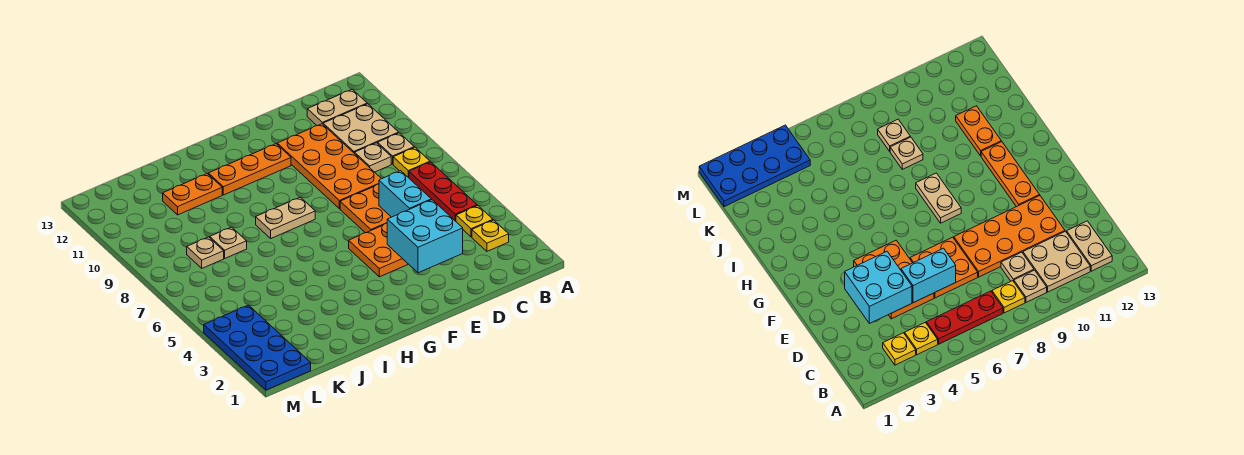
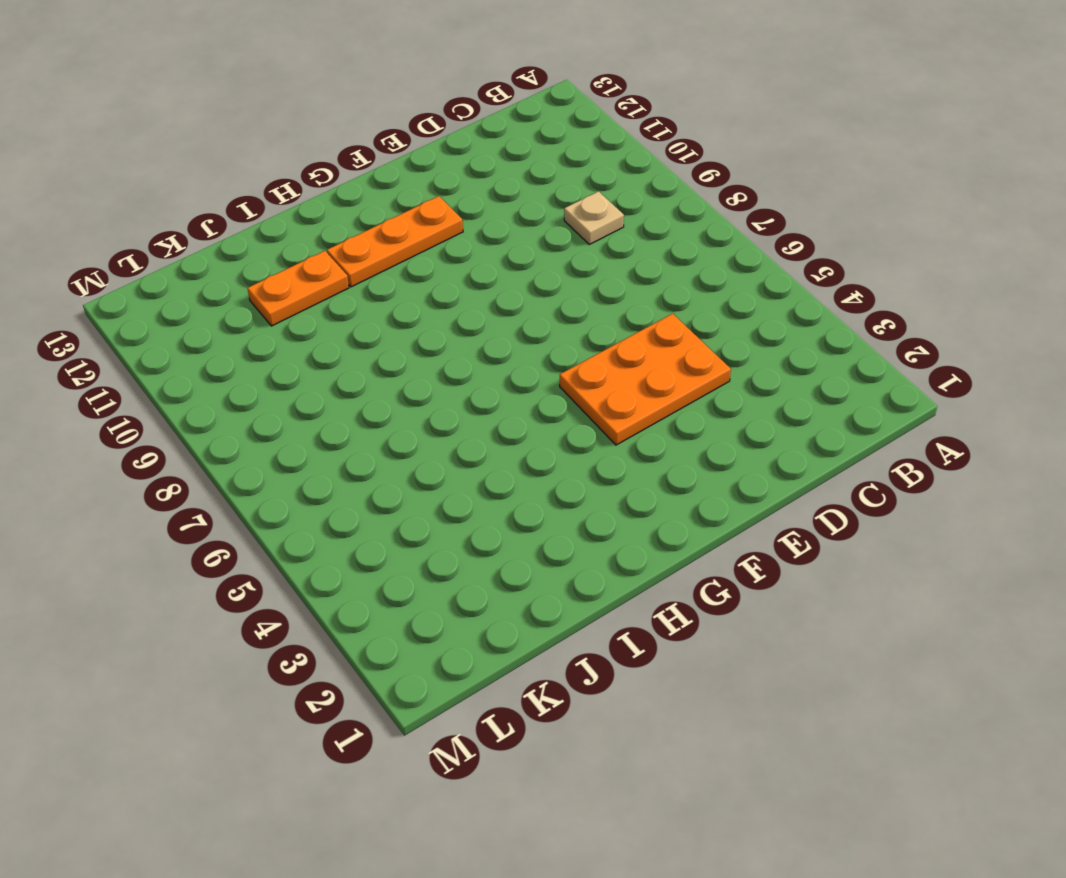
none -> yellow plate B3 level 1
none -> yellow plate B4 level 1
none -> red plate B5:B7 level 1

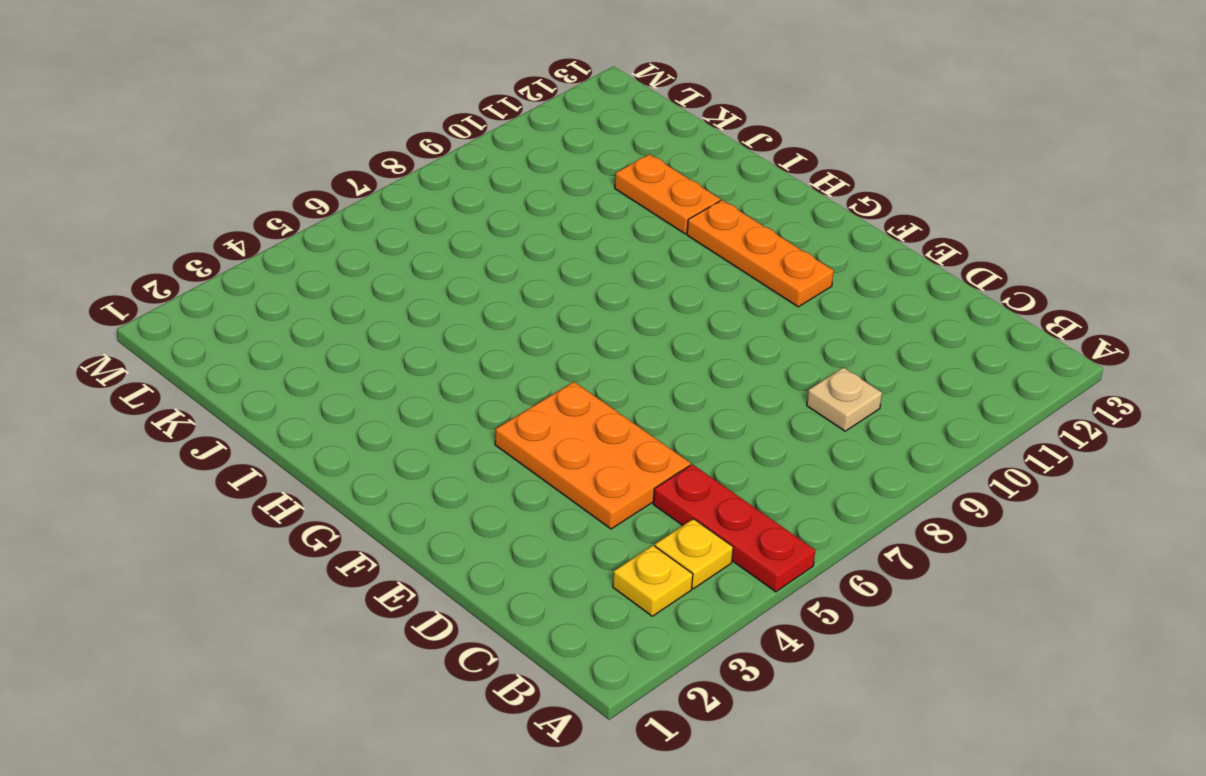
red plate A5:C5 level 1 -> red plate B5:B7 level 1
none -> yellow plate B8 level 1
none -> tan plate B9 level 1
none -> tan plate B10:C11 level 1

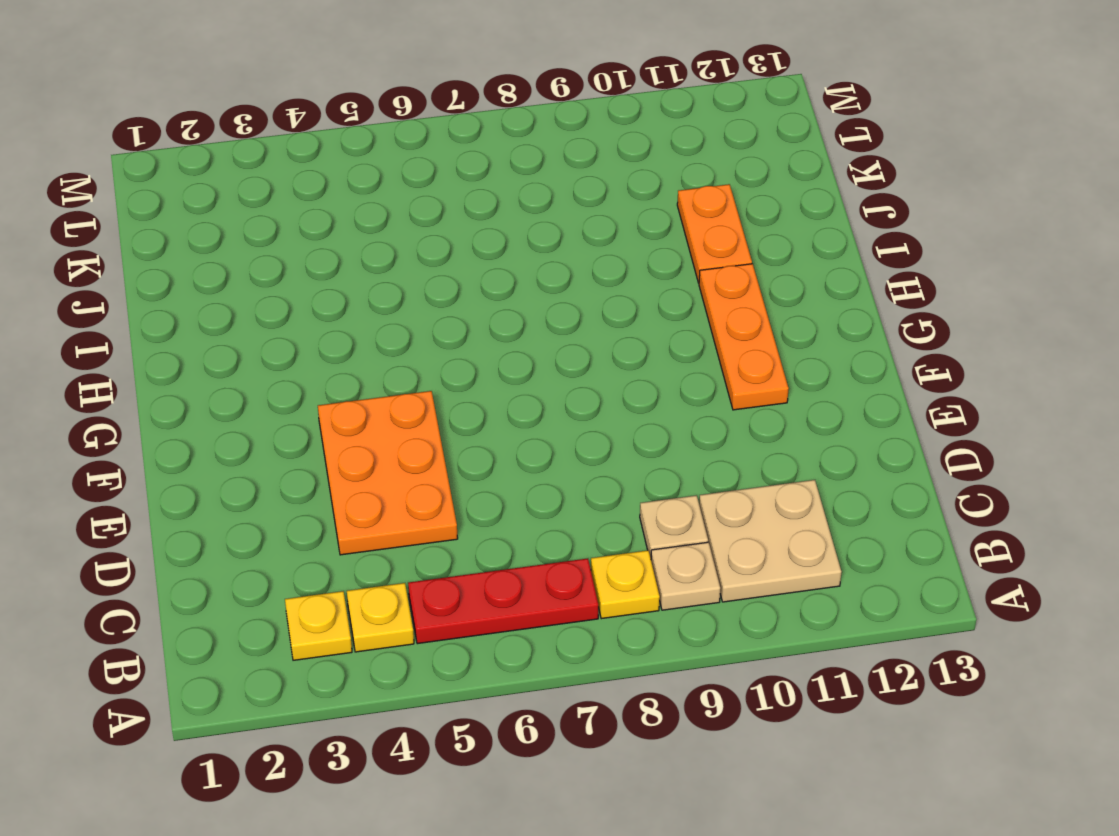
none -> tan plate B12:C12 level 1
none -> orange plate D6:E7 level 1
none -> orange plate D8:E11 level 1

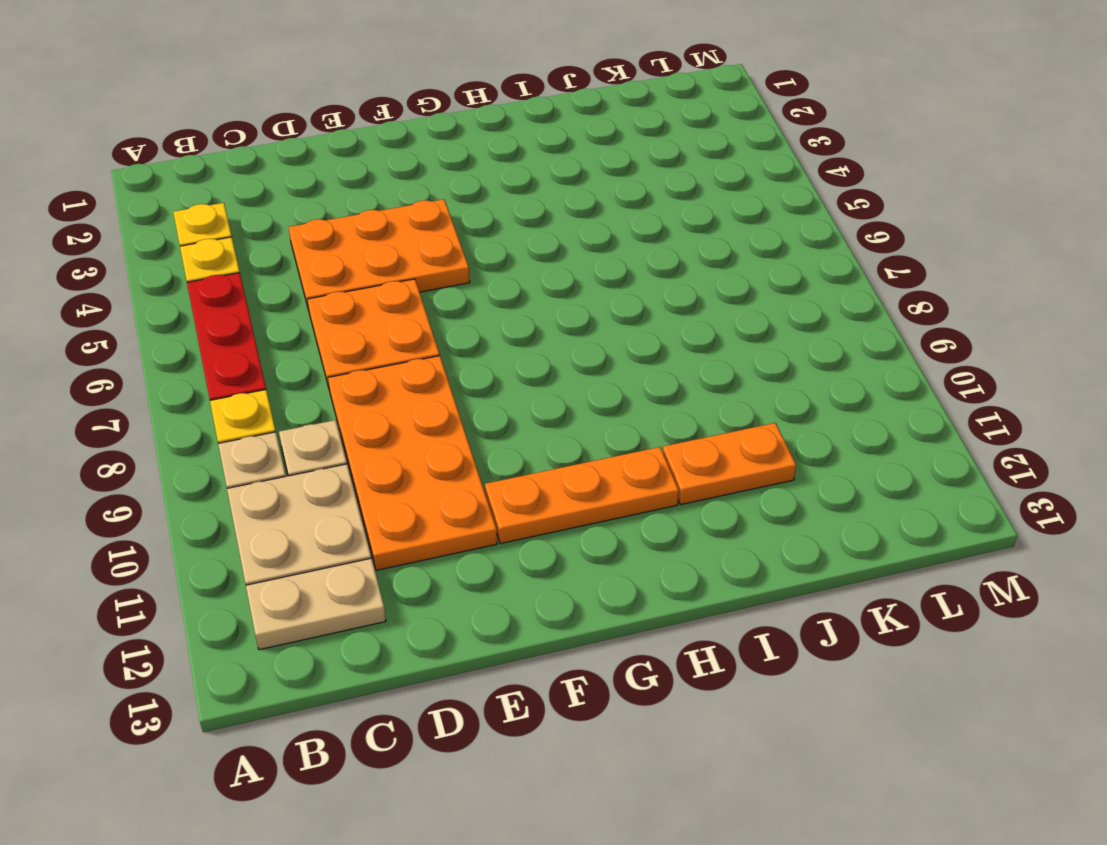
none -> tan plate G8:H8 level 1
none -> tan plate J8 level 1
none -> tan plate K8 level 1

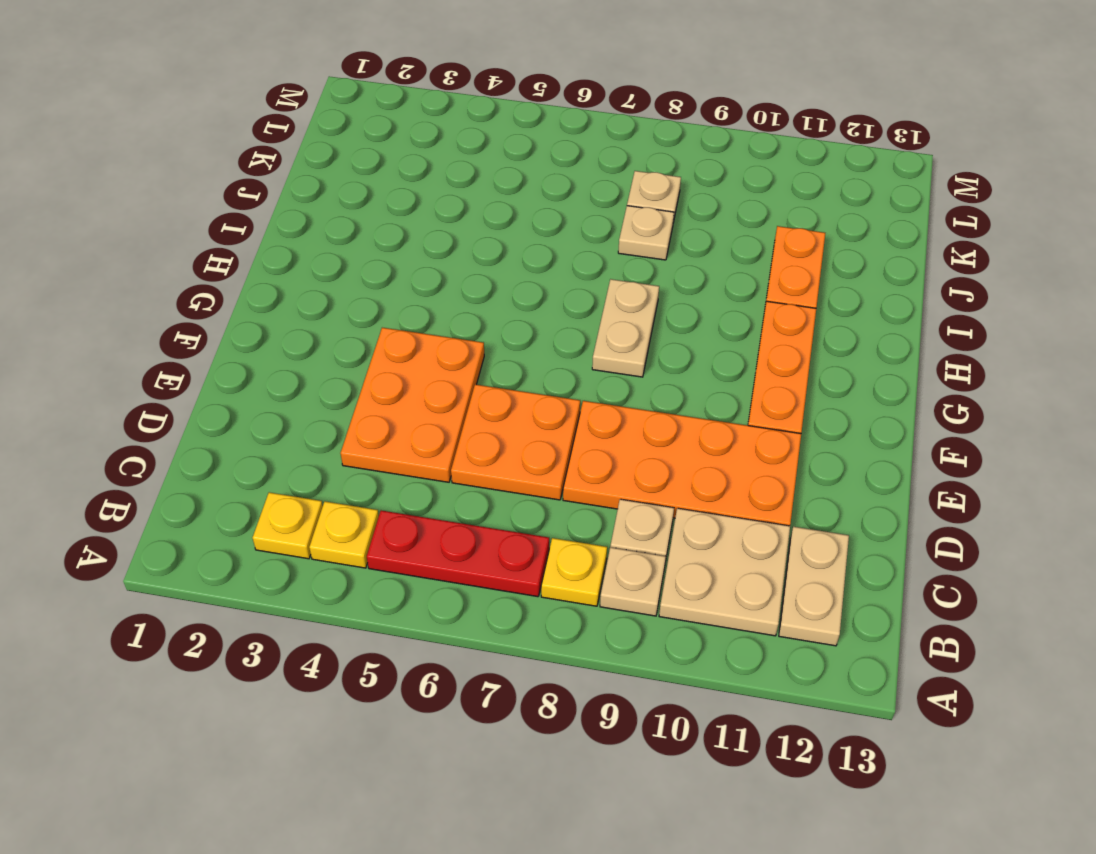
none -> blue plate L1:M4 level 1
none -> cyan brick D3:E4 level 2
none -> cyan brick D5:D6 level 2

